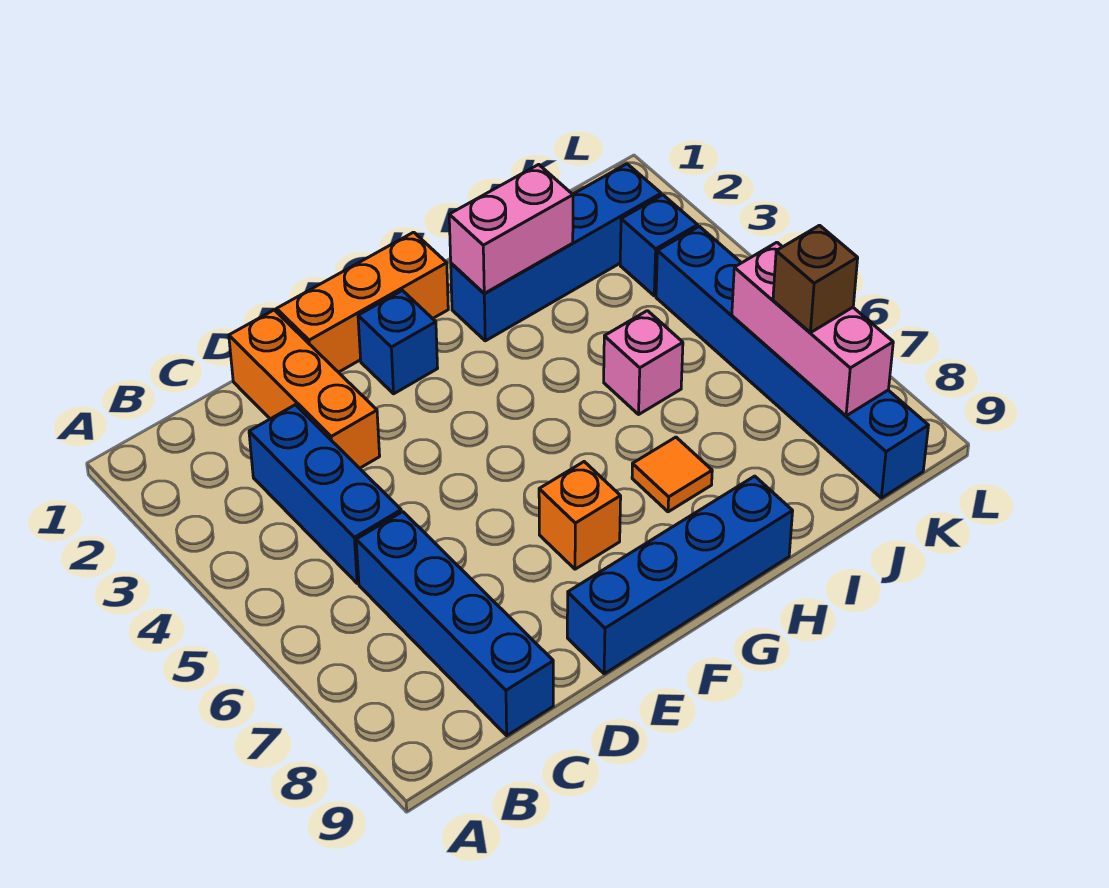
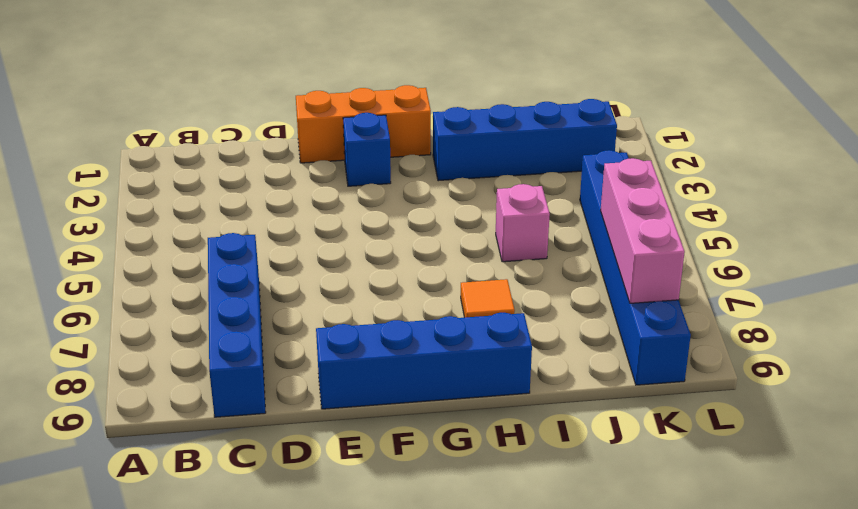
none -> blue brick C3:C5 level 1
none -> orange brick D1:D3 level 1
none -> orange brick F7 level 1

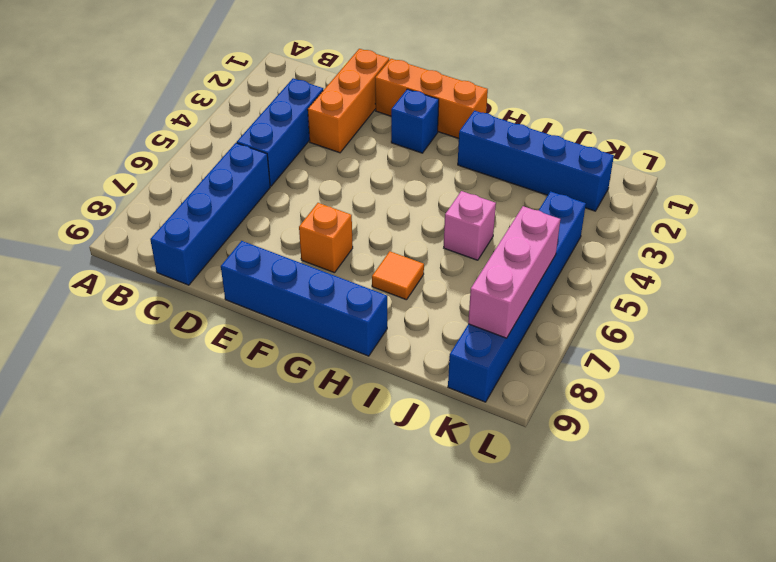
none -> blue brick K3 level 1
none -> pink brick H2:I2 level 2
none -> brown brick K7 level 3

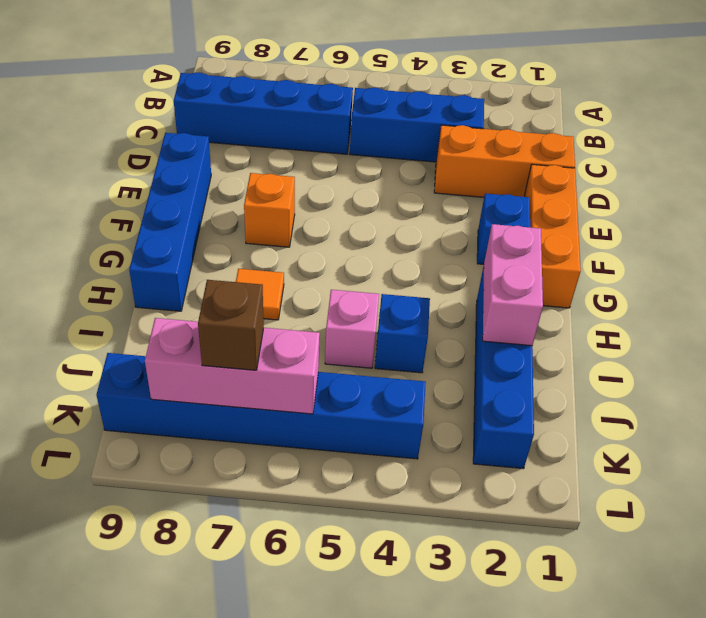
blue brick I4 level 1 -> blue brick K3 level 1

